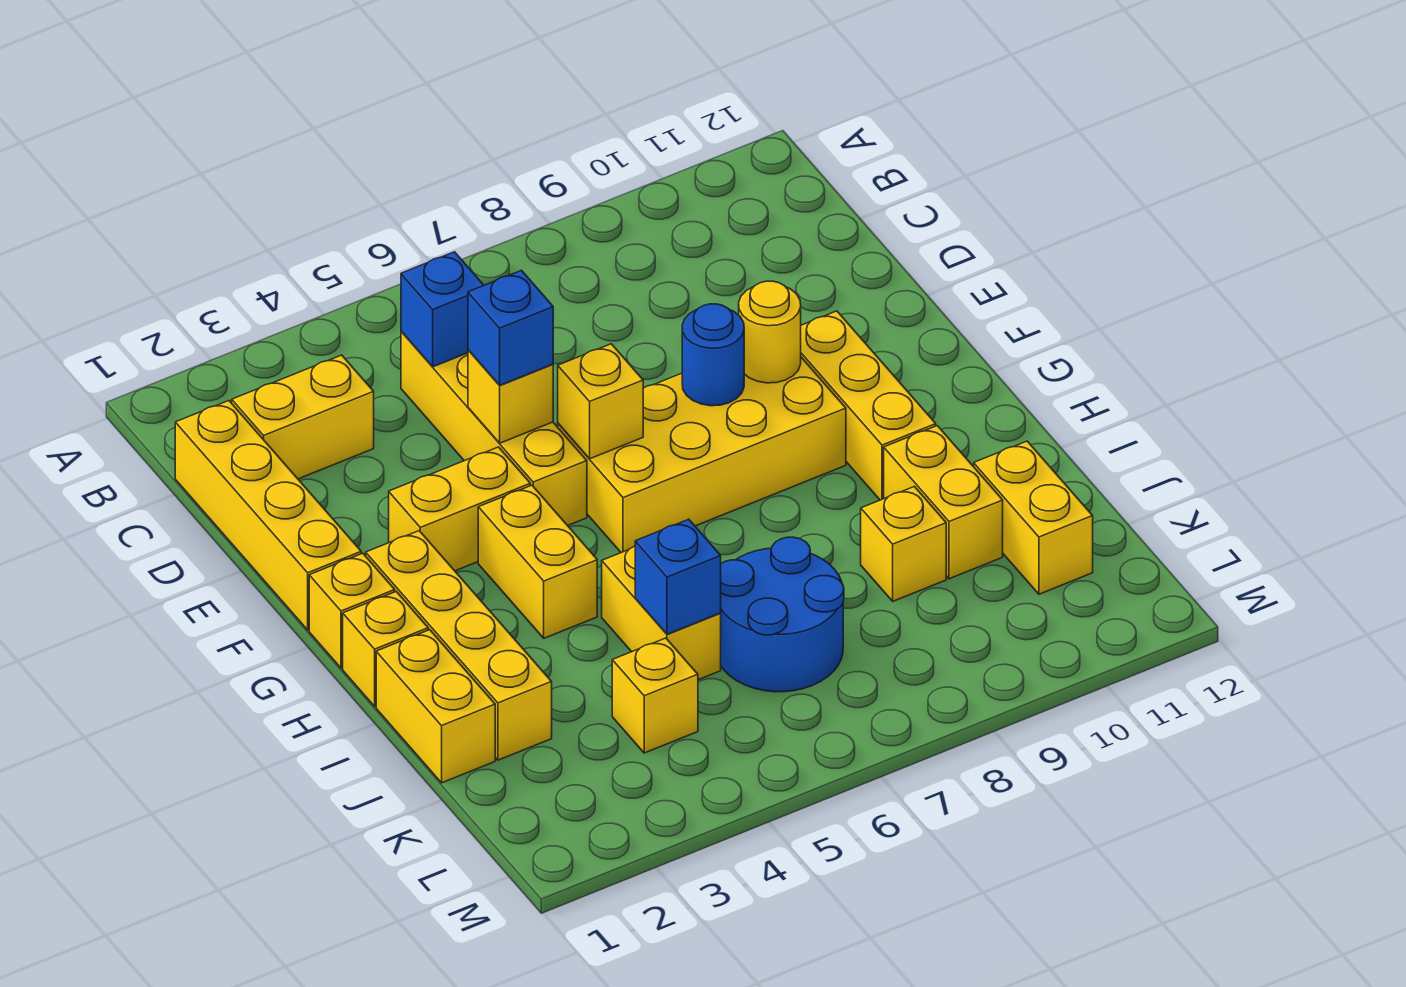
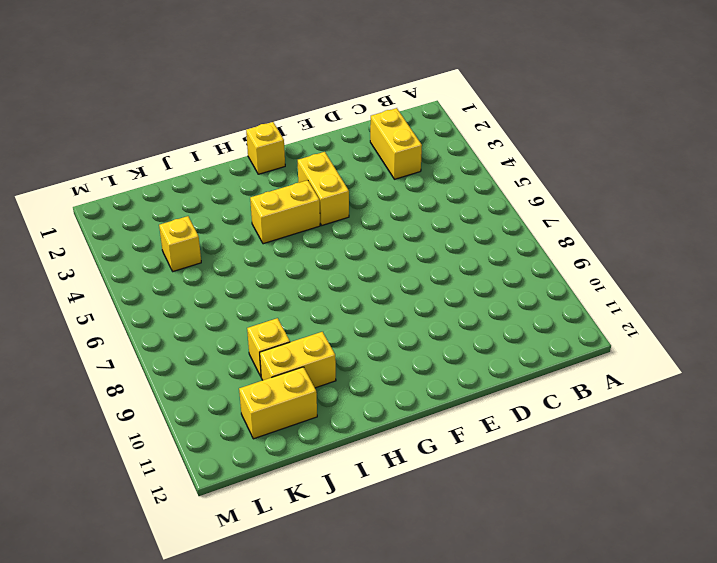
none -> yellow brick C1:F1 level 1
none -> yellow brick C5:F5 level 1
none -> yellow brick F6:G9 level 1

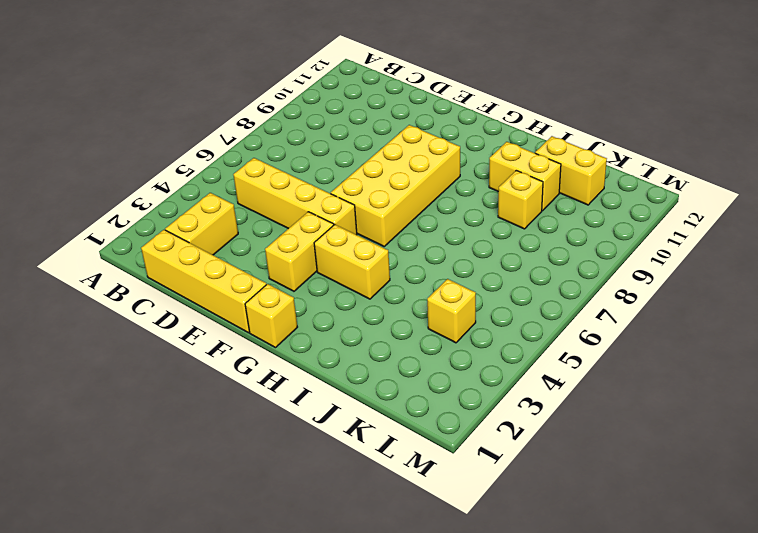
none -> yellow brick F10:H10 level 1
none -> yellow brick G2:J2 level 1
none -> yellow brick H1 level 1

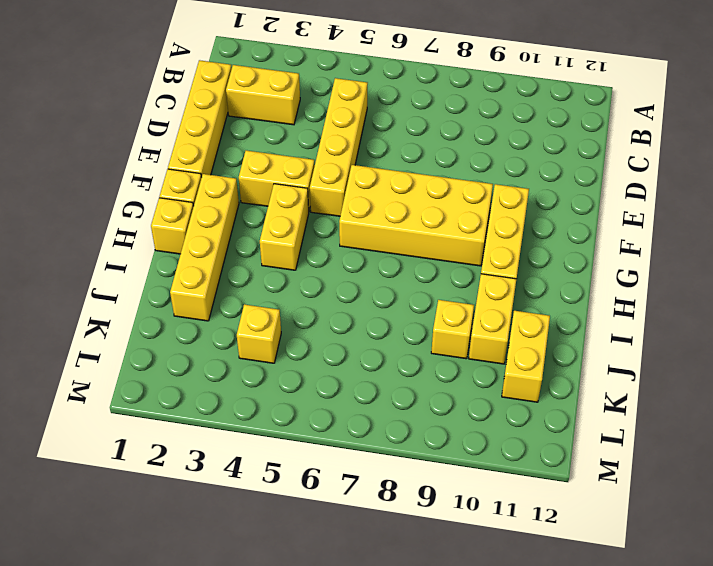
none -> yellow brick I1:J1 level 1
none -> yellow brick I5:J5 level 1
none -> blue round brick J6:K7 level 1

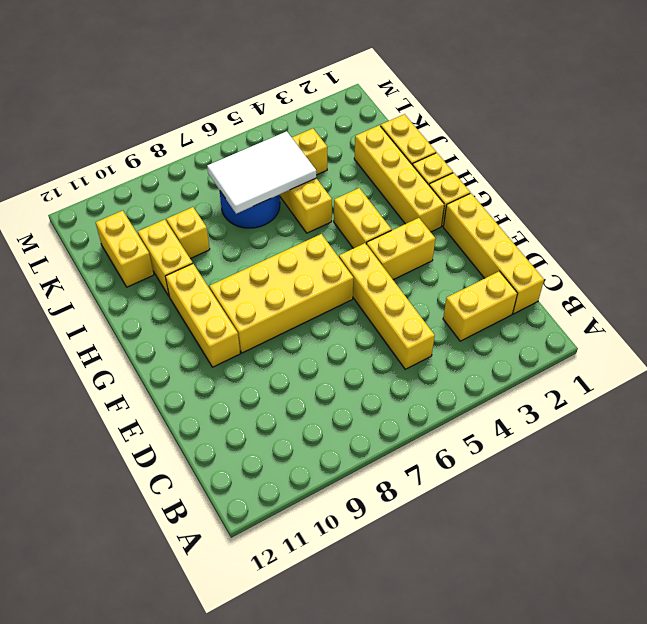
white tile J5:K7 level 2 -> blue brick J5 level 2
none -> blue brick C5 level 2
none -> yellow brick E5 level 2
none -> yellow brick F6 level 2

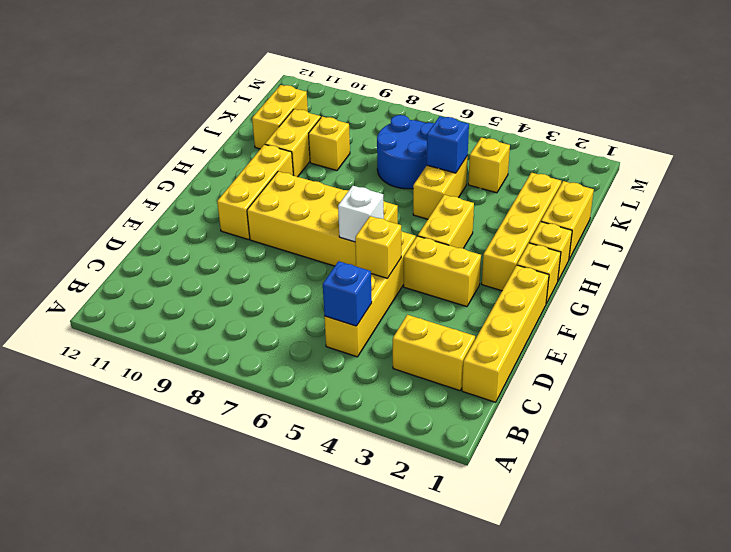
white brick F6 level 2 -> yellow brick F6 level 2
none -> blue round brick F8 level 2
none -> yellow round brick F9 level 2
none -> blue brick E5 level 3

